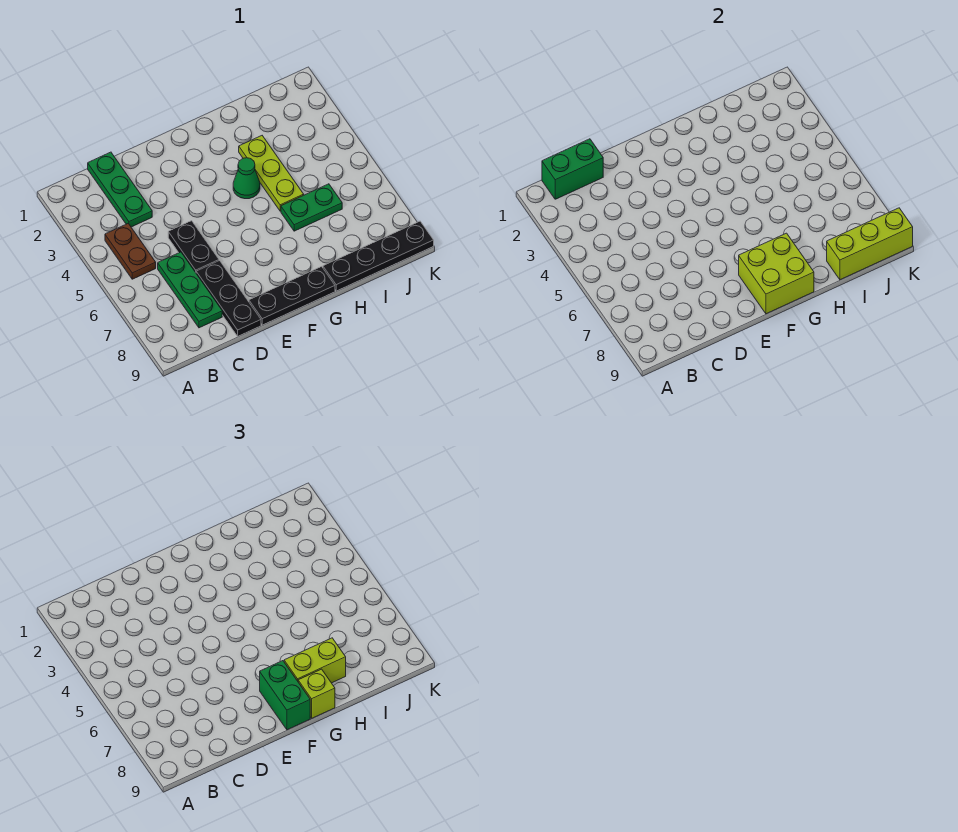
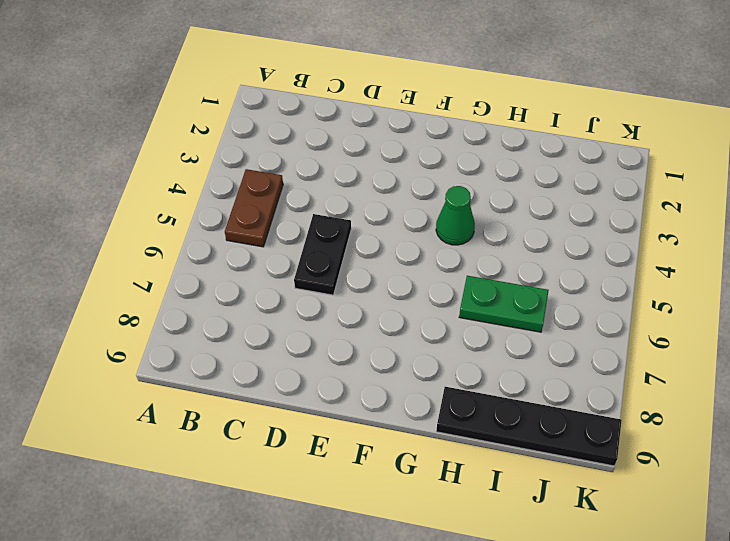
none -> green plate C1:C3 level 1
none -> green plate C6:C8 level 1
none -> black plate D7:D9 level 1

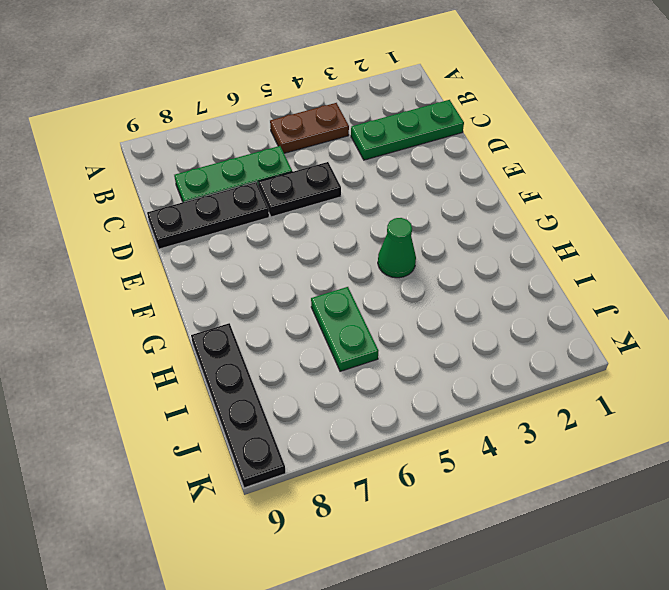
none -> black plate E9:G9 level 1
none -> lime plate H3:H5 level 1
none -> green brick B1:C1 level 2

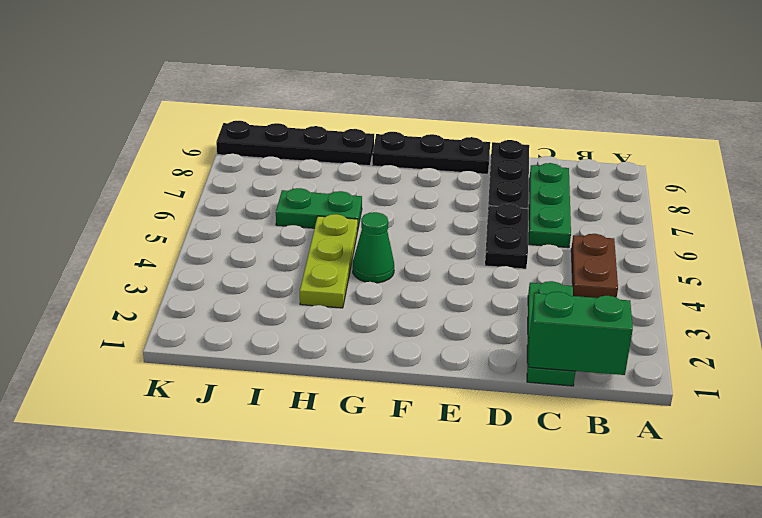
none -> lime brick F8:G9 level 2
none -> lime brick I9:K9 level 2
none -> green brick F8:F9 level 3

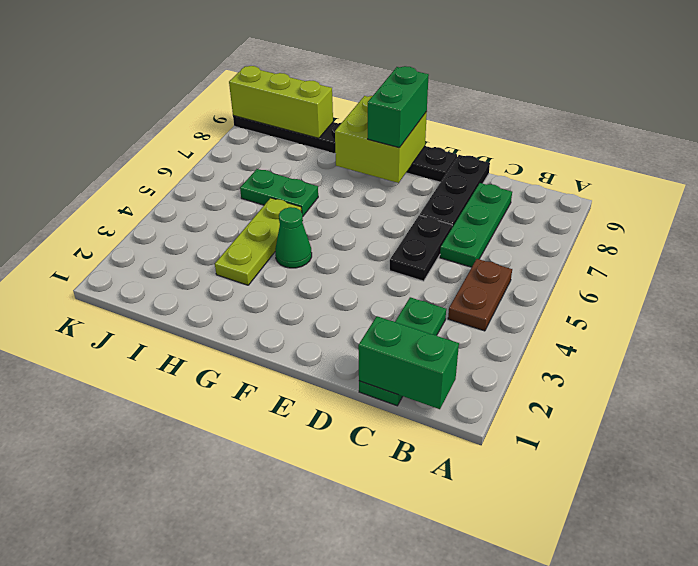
none -> lime brick G8:H8 level 3
none -> lime brick G9 level 3

